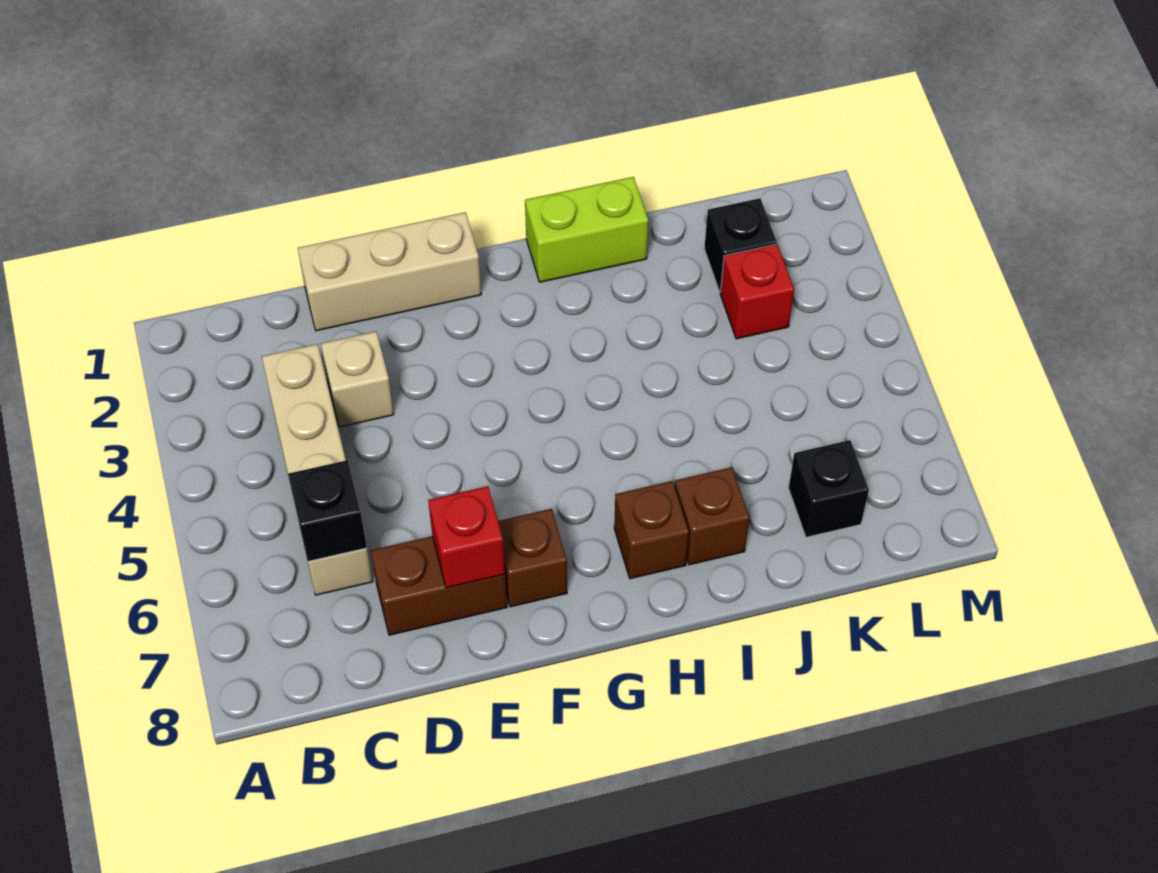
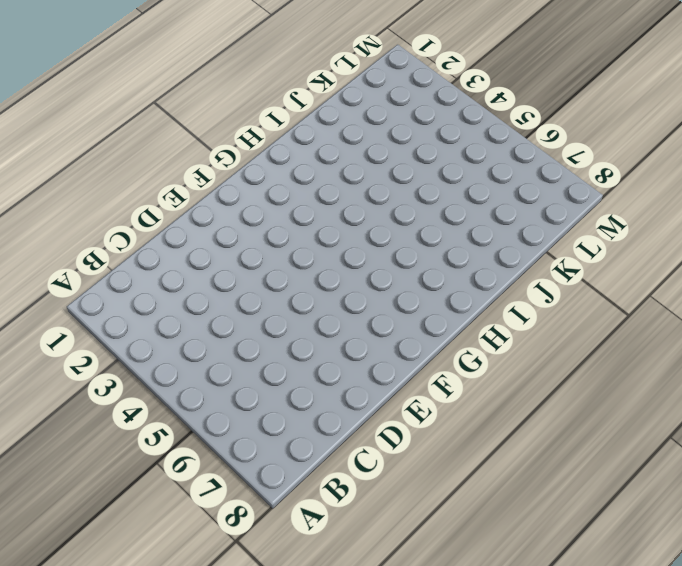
none -> tan brick C3:C6 level 1
none -> tan brick D1:F1 level 1
none -> tan brick D3 level 1

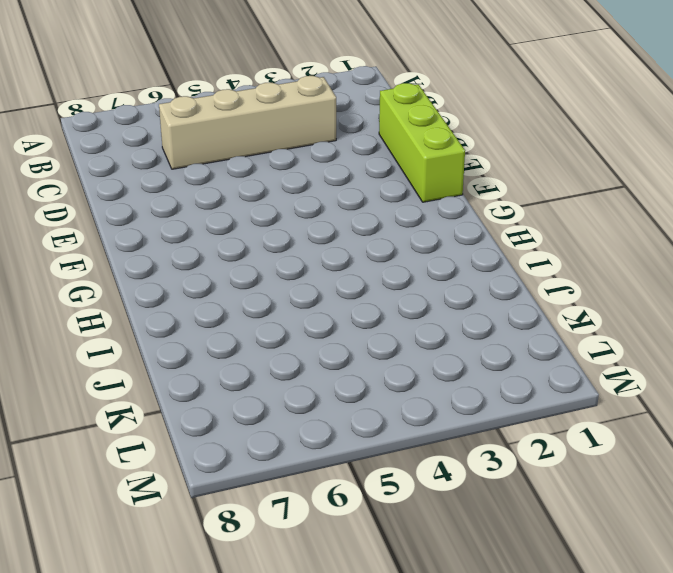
lime brick D1:F1 level 1 -> tan brick D1:F1 level 1
none -> tan brick D3 level 1
none -> brown brick D7:E7 level 1
none -> brown brick F7 level 1

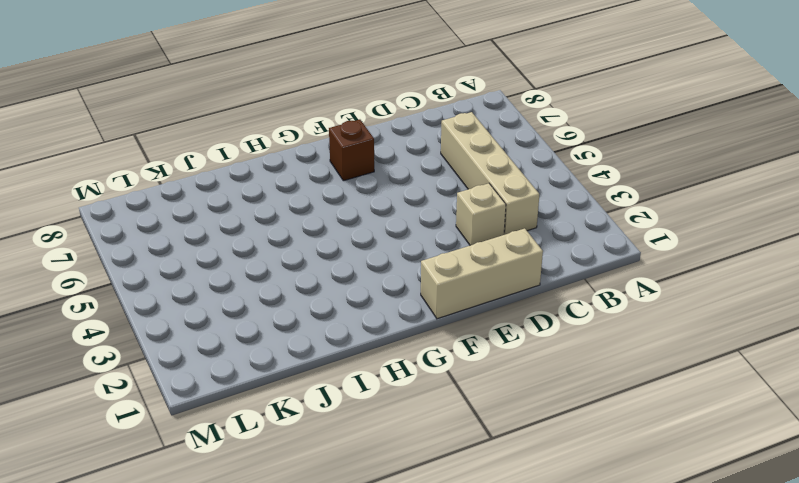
none -> brown brick D7:E7 level 1
none -> lime brick H1:I1 level 1
none -> brown brick H7 level 1

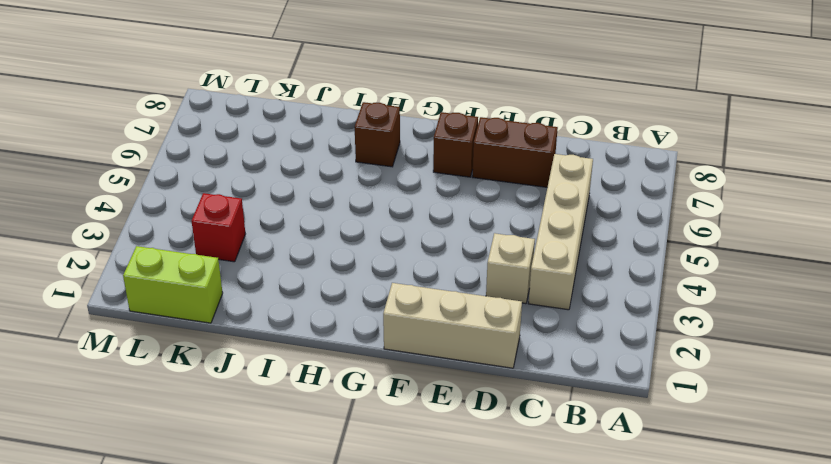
lime brick K1:L1 level 1 -> lime brick H1:I1 level 1
none -> brown brick I7 level 1
none -> black brick K2 level 1
none -> black brick K7 level 1

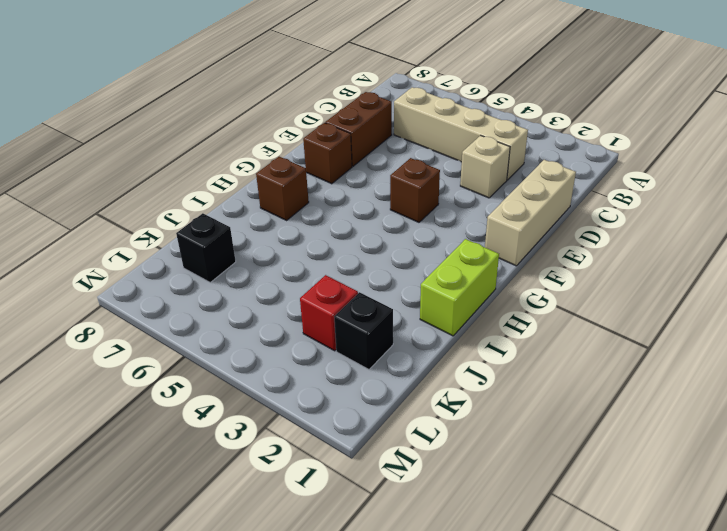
brown brick F4 level 1 -> brown brick I7 level 1
none -> black brick C6 level 2
none -> red brick E7 level 2

